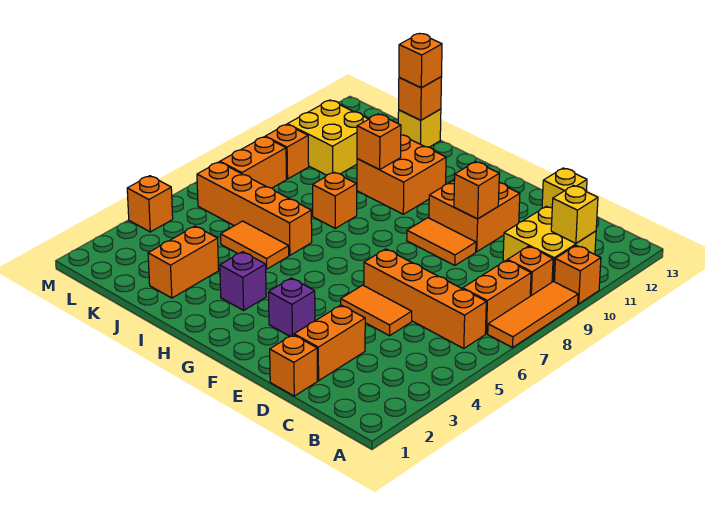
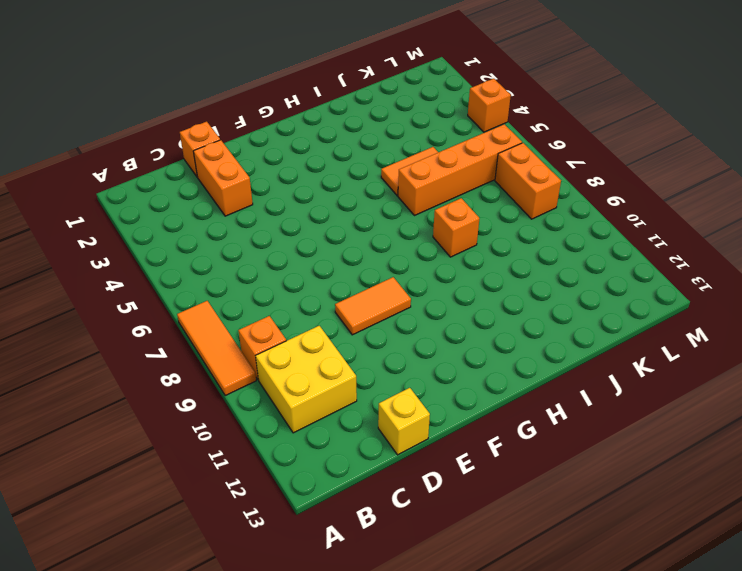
none -> orange brick A10 level 1
none -> orange brick B6:E6 level 1
none -> orange brick B7:B8 level 1

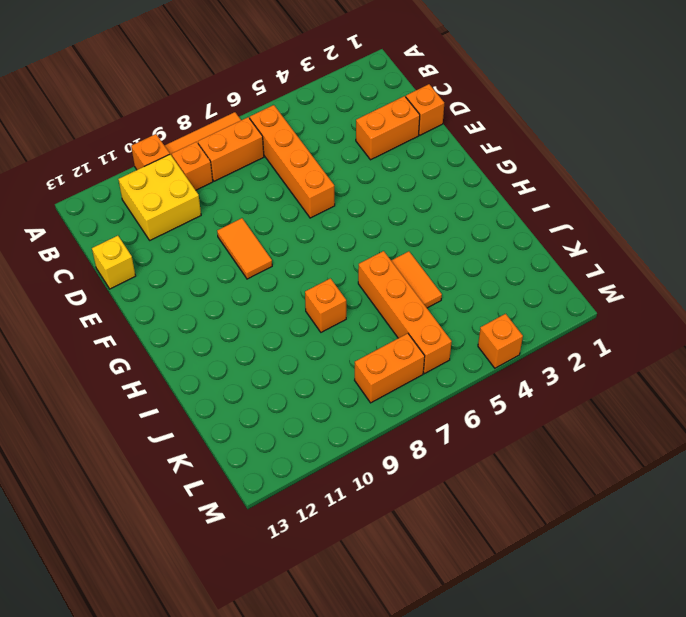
none -> orange tile D5:E5 level 1
none -> orange brick E10:F11 level 1
none -> purple brick F3 level 1

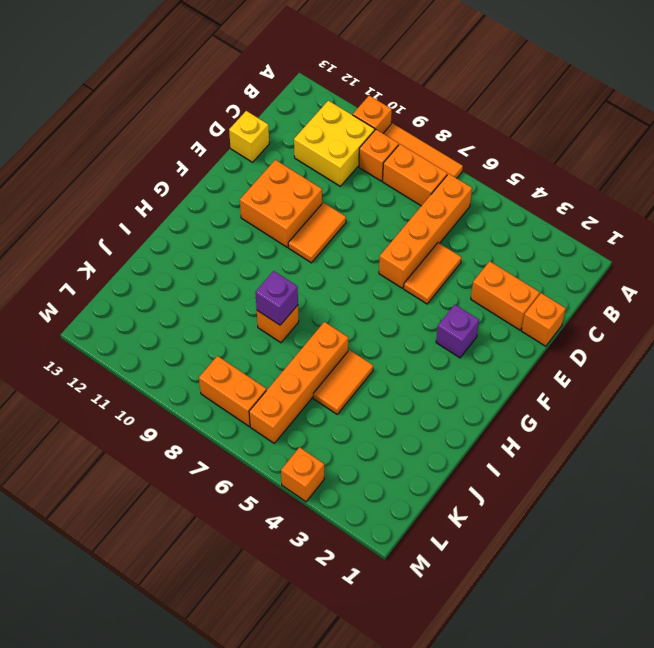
purple brick I8 level 2 -> purple brick H3 level 1
none -> orange brick H10:I11 level 1
none -> orange brick J2:J3 level 1
none -> yellow brick J13 level 1

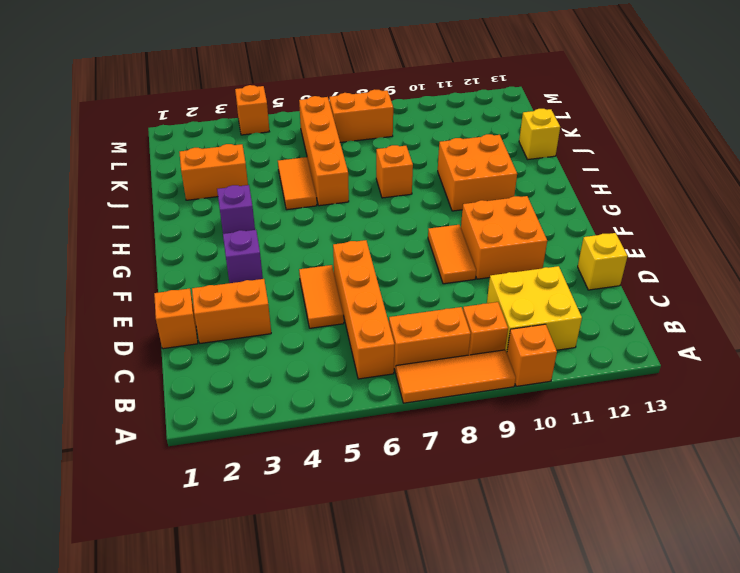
none -> yellow brick K10:L11 level 1
none -> orange brick L9 level 1
none -> yellow brick B11 level 2

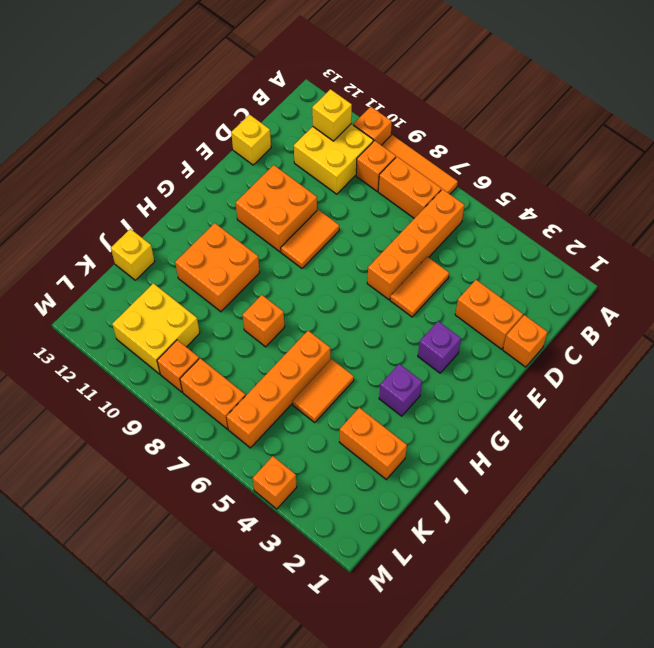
none -> orange brick E10 level 2
none -> orange brick I10 level 2
none -> orange brick J13 level 2

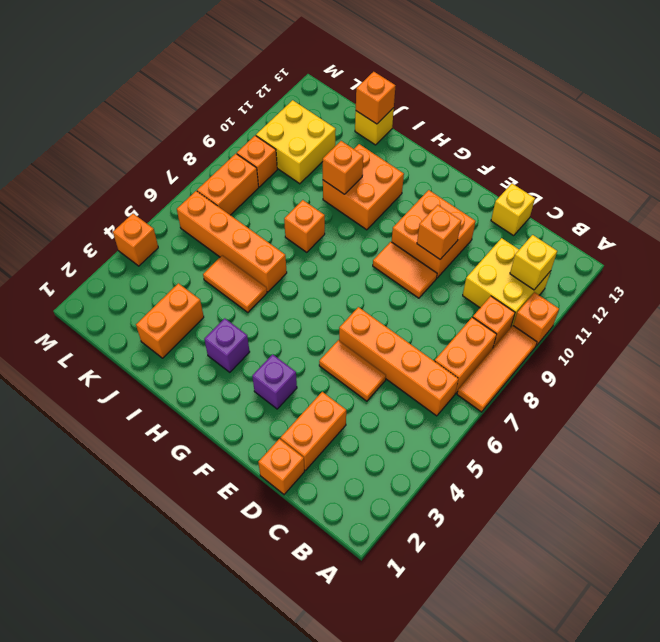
none -> orange brick J13 level 3

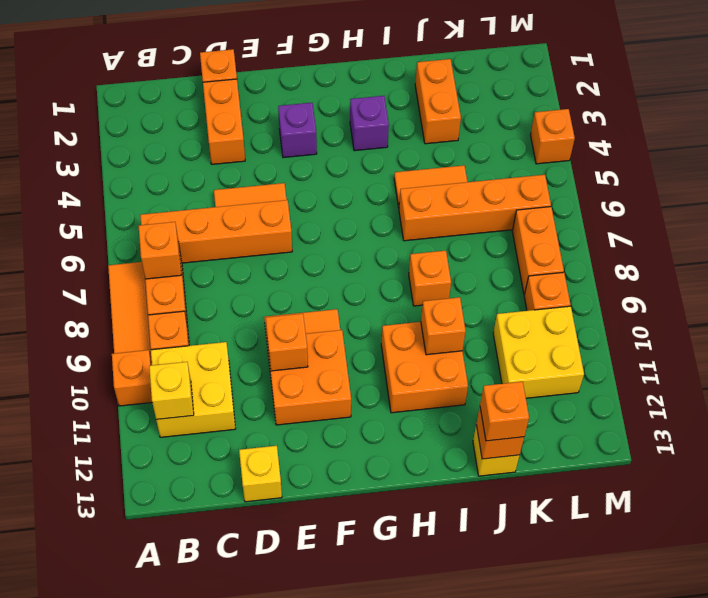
orange brick B7 level 2 -> none

